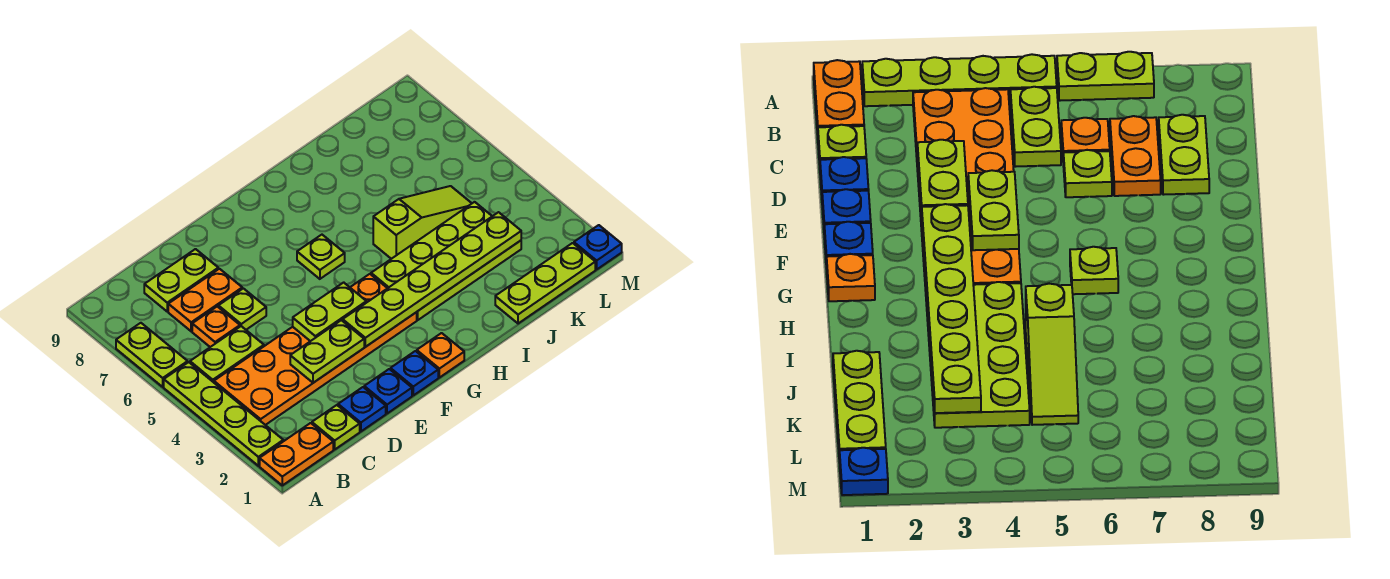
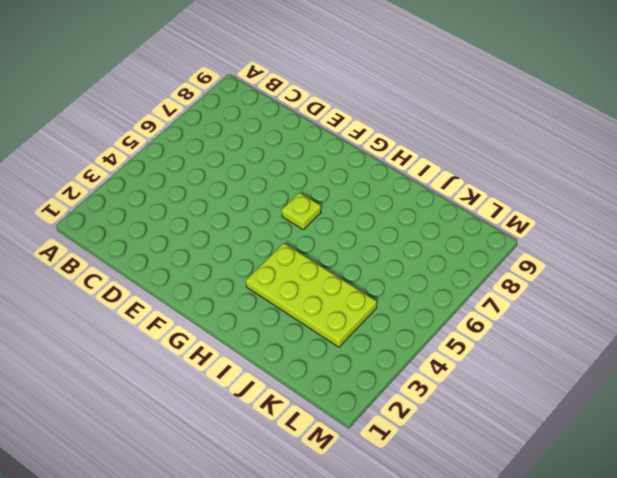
none -> orange plate A1:B1 level 1
none -> lime plate A2:A5 level 1
none -> lime plate A6:A7 level 1

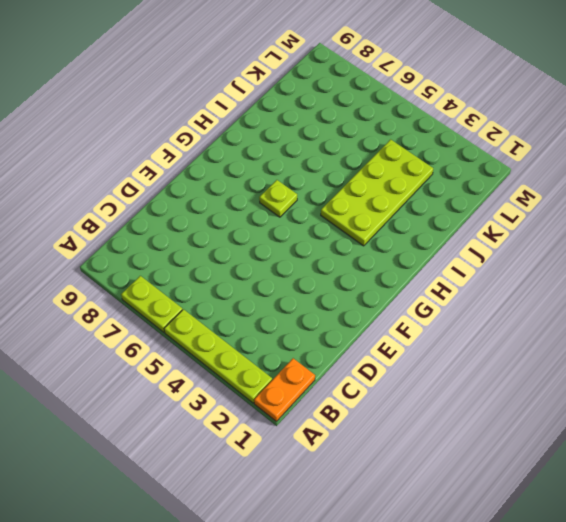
none -> orange plate B3:G4 level 1
none -> lime plate B5:C5 level 1
none -> lime plate C1 level 1

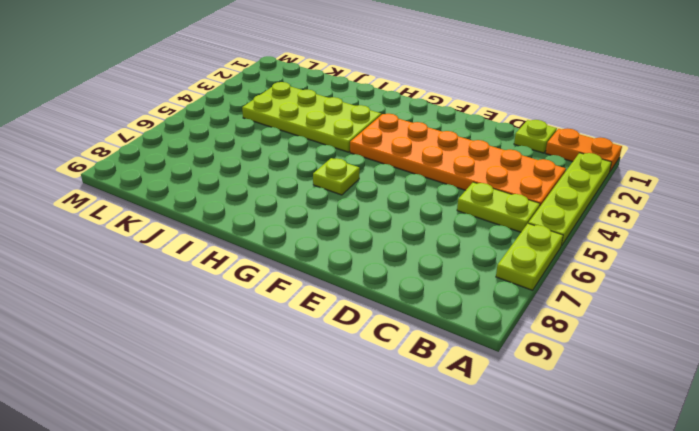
none -> orange plate C6 level 1
none -> orange plate C7:D7 level 1
none -> lime plate C8:D8 level 1

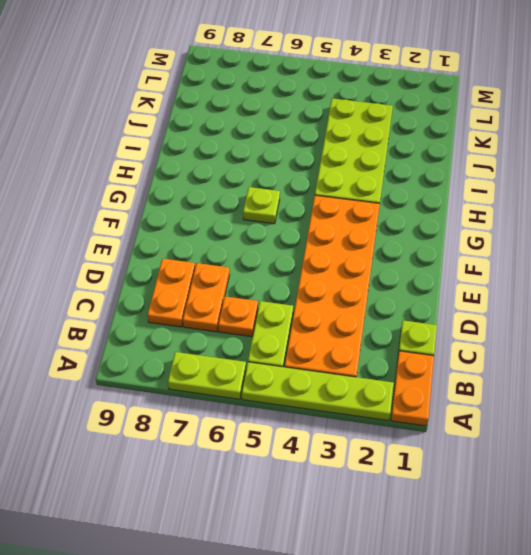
orange plate C8:D8 level 1 -> lime plate C8:D8 level 1
none -> blue plate D1 level 1
none -> lime plate D6 level 1
none -> blue plate E1 level 1

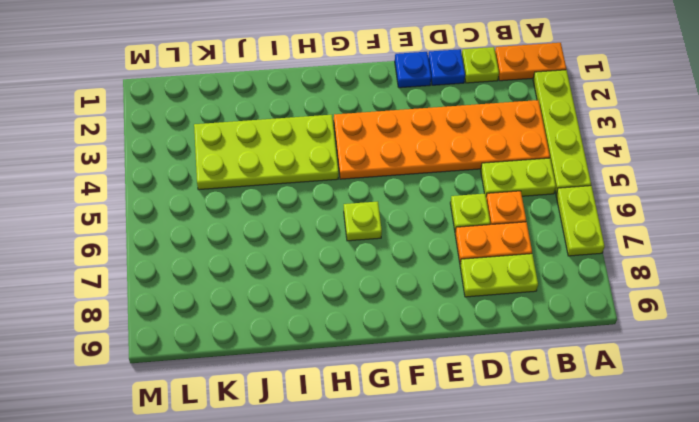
none -> blue plate F1 level 1
none -> orange plate G1 level 1
none -> lime slope I5:K5 level 1 top I

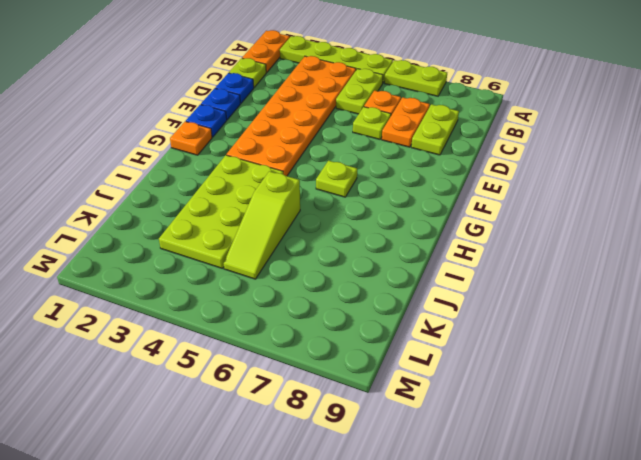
none -> lime plate J1:L1 level 1
none -> blue plate M1 level 1
none -> lime plate D3:E3 level 2

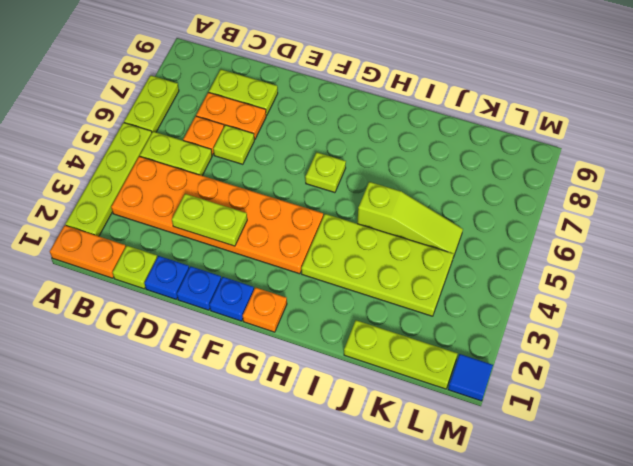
blue tile M1 level 1 -> blue plate M1 level 1
none -> lime plate E4:F4 level 2
none -> lime plate F3:K3 level 2

